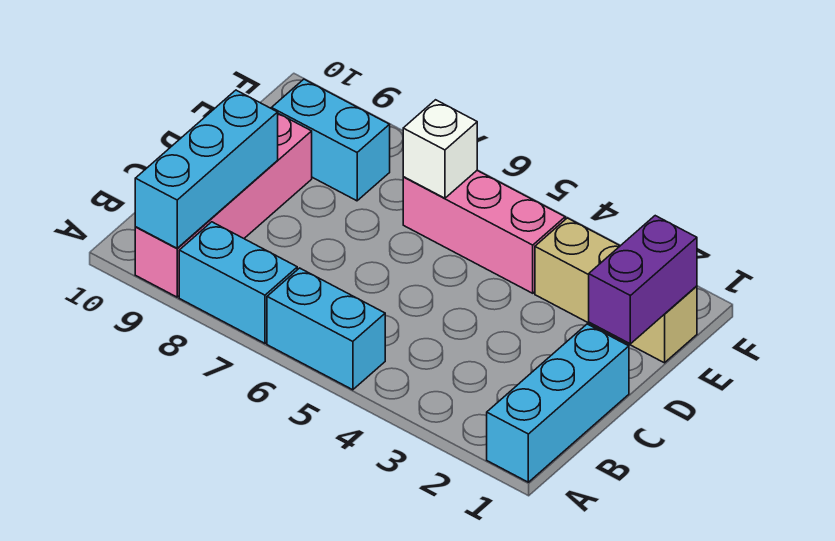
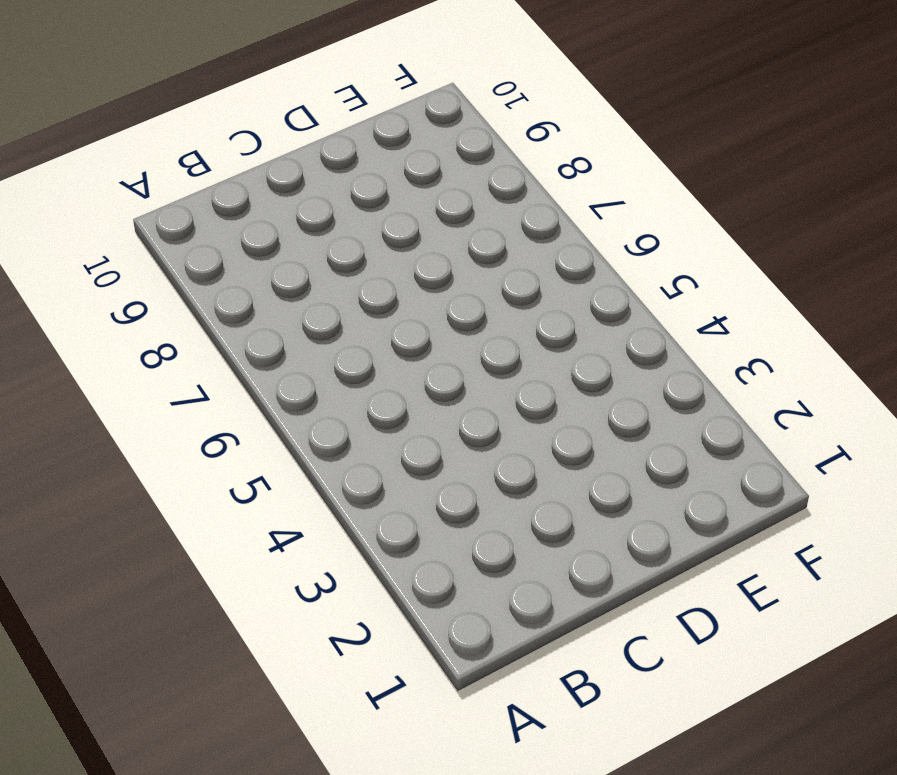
none -> cyan brick A1:C1 level 1
none -> cyan brick A5:A6 level 1

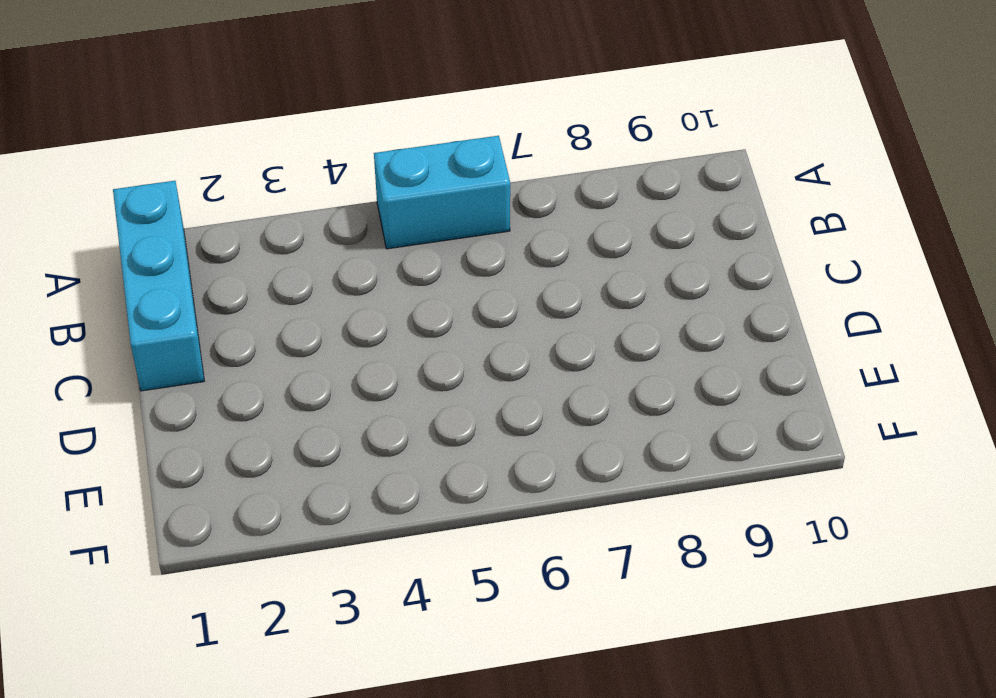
none -> cyan brick A7:A8 level 1
none -> pink brick A9:D9 level 1

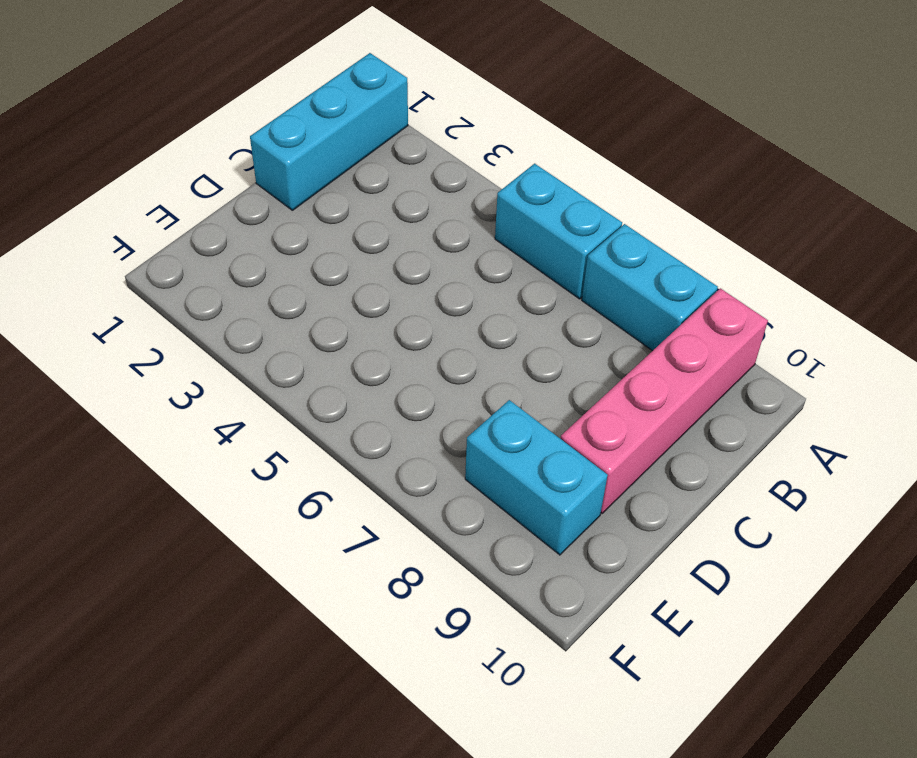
none -> tan brick E1:E3 level 1
none -> pink brick E4:E6 level 1

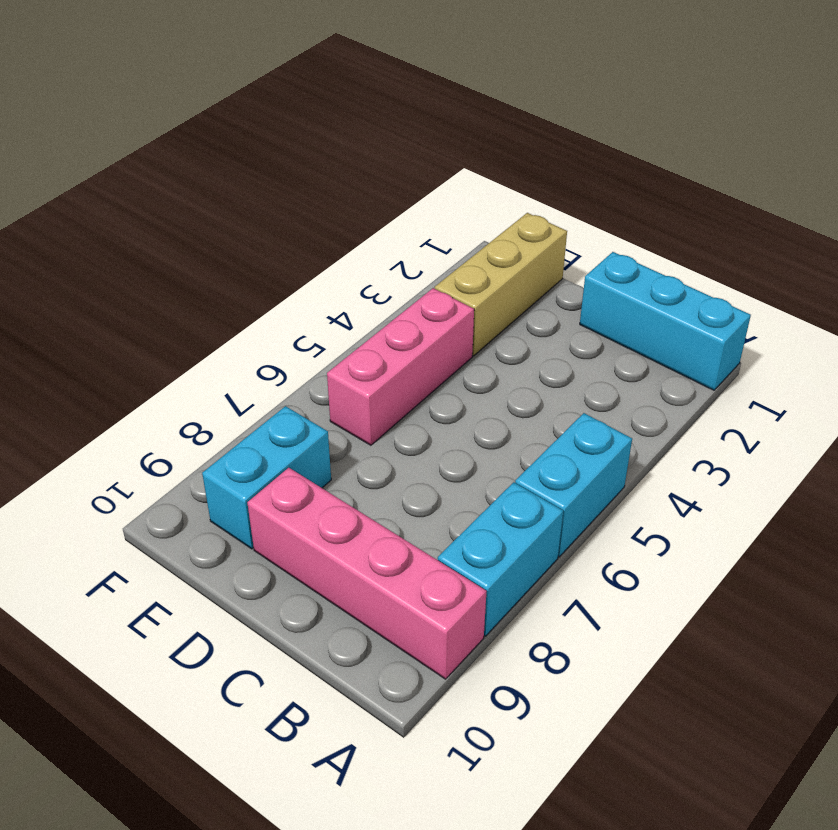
none -> cyan brick A9:C9 level 2
none -> purple brick D1:E1 level 2

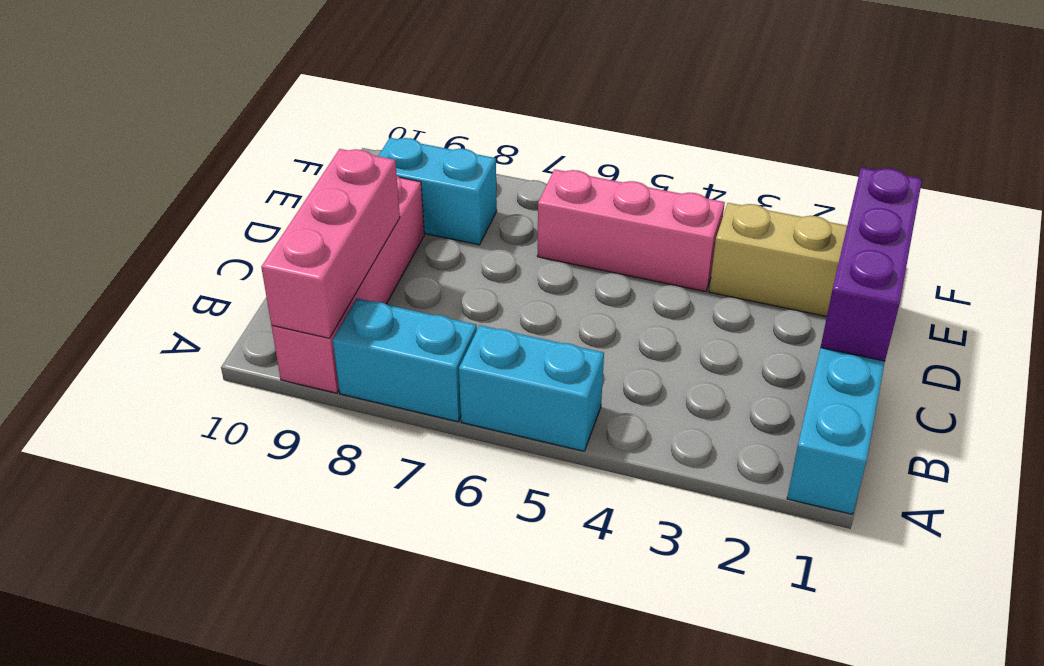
pink brick A9:C9 level 2 -> cyan brick A9:C9 level 2
purple brick C1:E1 level 2 -> purple brick D1:E1 level 2
none -> white brick E6 level 2

